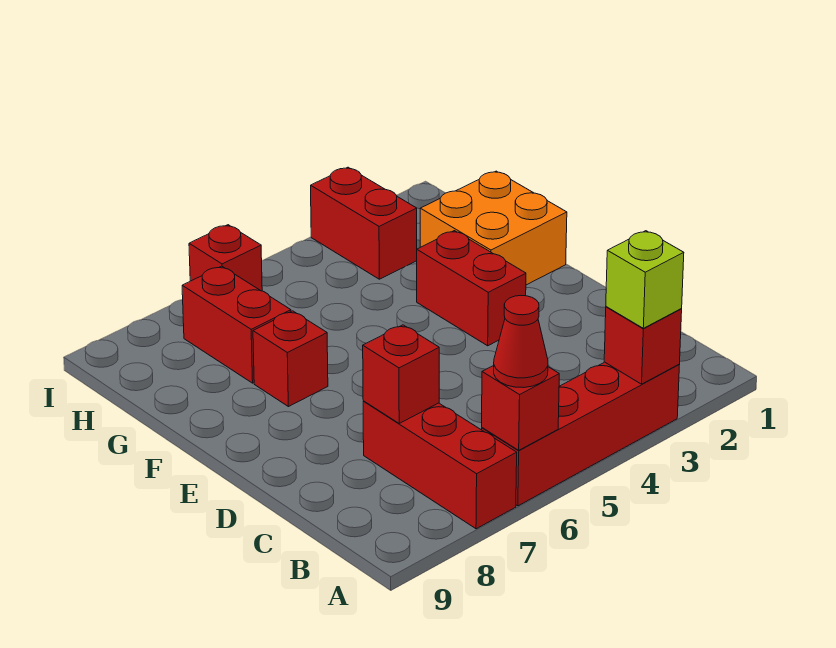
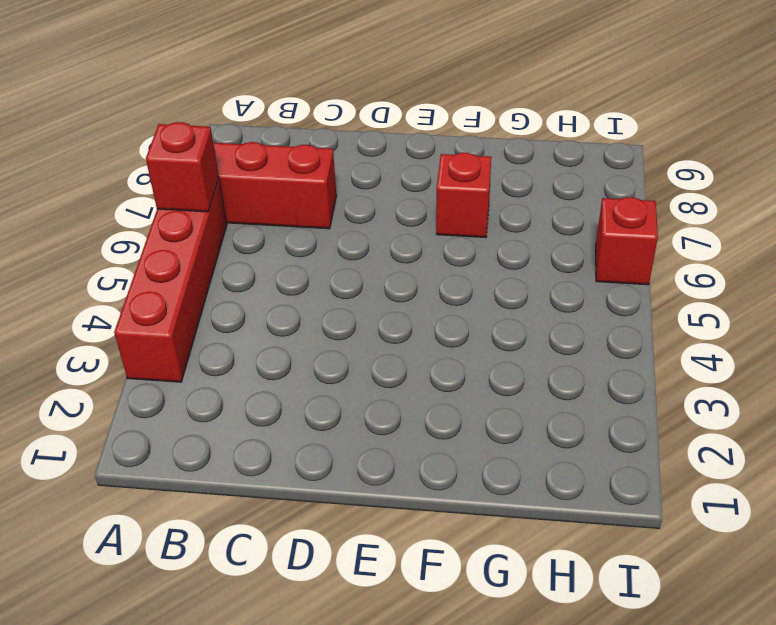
none -> red brick E3:F3 level 1
none -> orange brick F1:G2 level 1
none -> red brick G7:H7 level 1

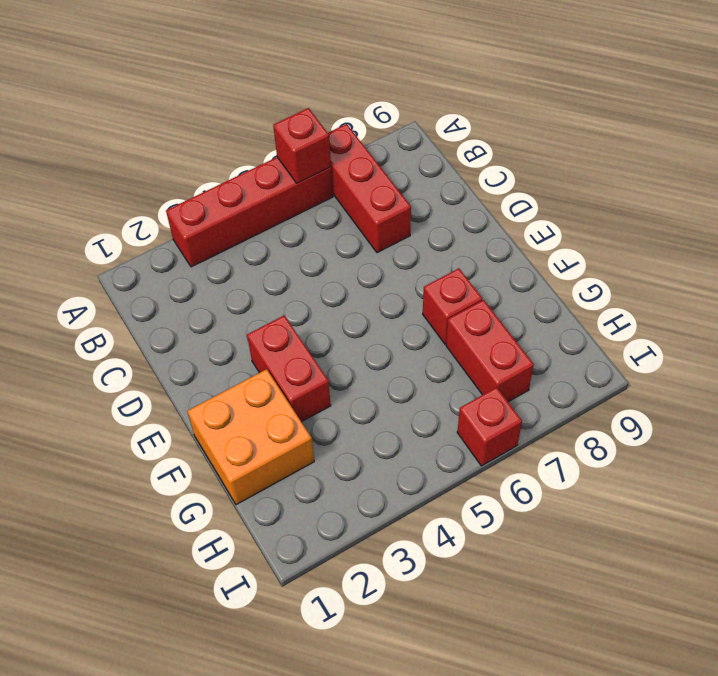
none -> red brick H3:I3 level 1
none -> red brick A3 level 2
none -> red brick C7 level 2

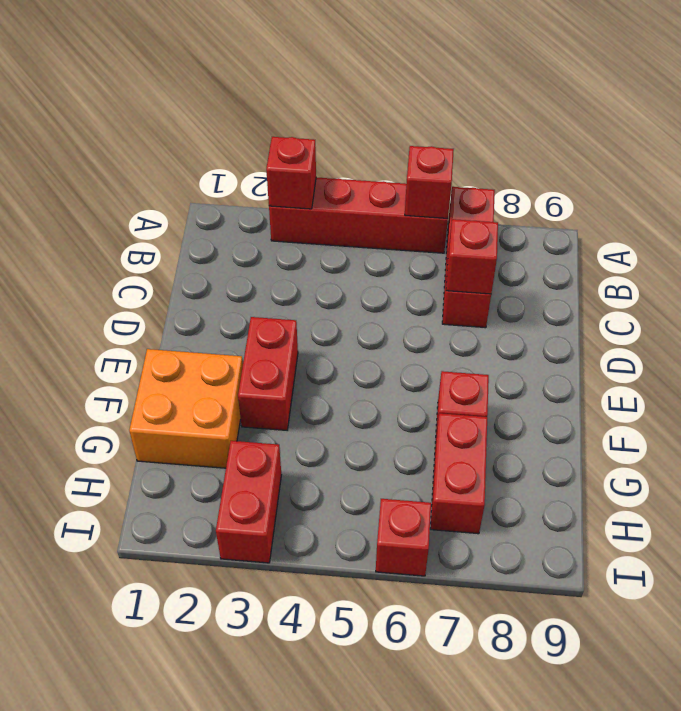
none -> lime brick A3 level 3
none -> red cone A6 level 3

